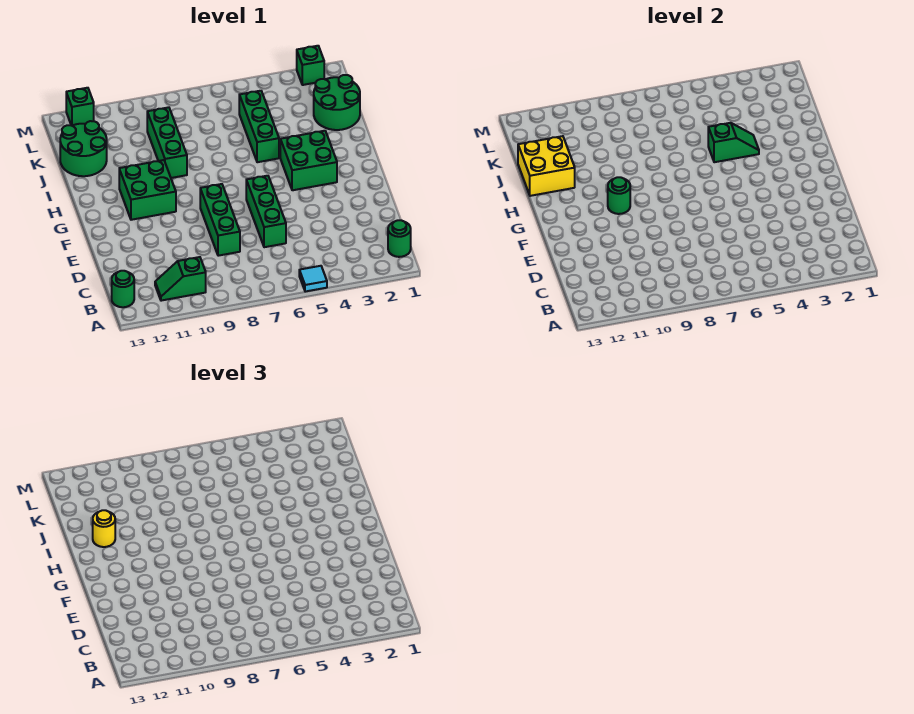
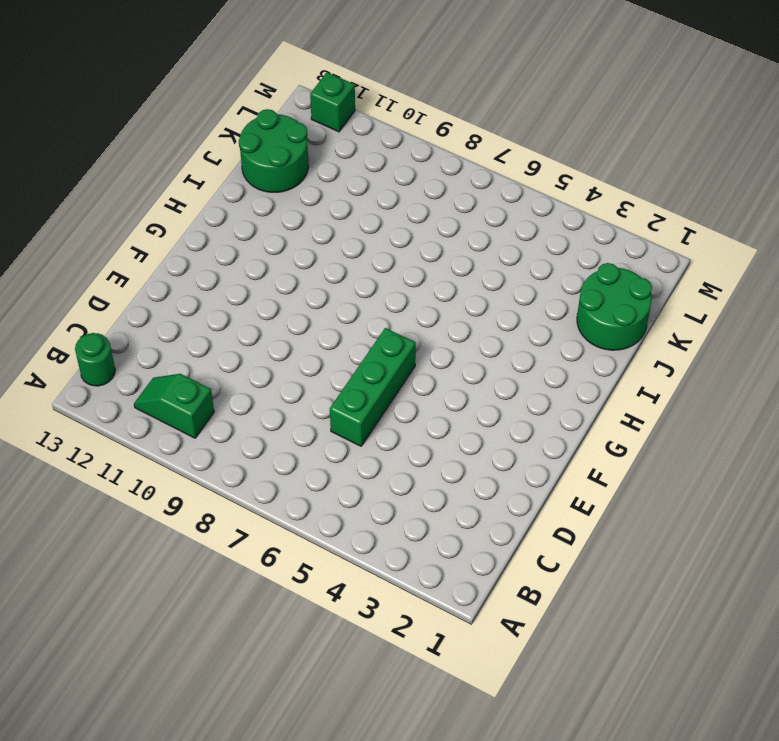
none -> cyan tile A5 level 1
none -> green round brick B1 level 1
none -> green brick D8:F8 level 1

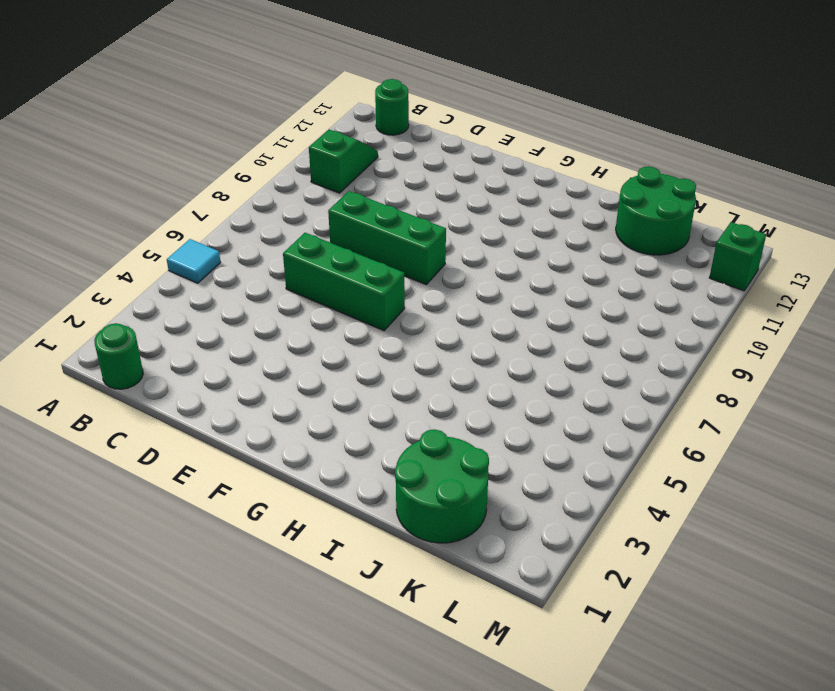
none -> green brick G3:H4 level 1
none -> green brick G10:H11 level 1
none -> green brick I5:K5 level 1

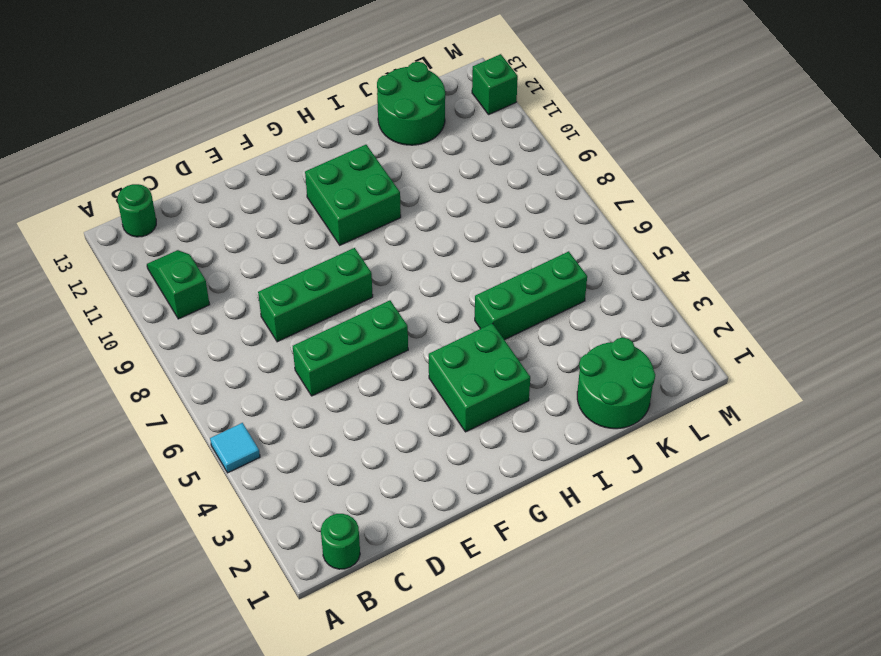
none -> green brick I9:K9 level 1
none -> green brick M2 level 1
none -> green round brick G10 level 2

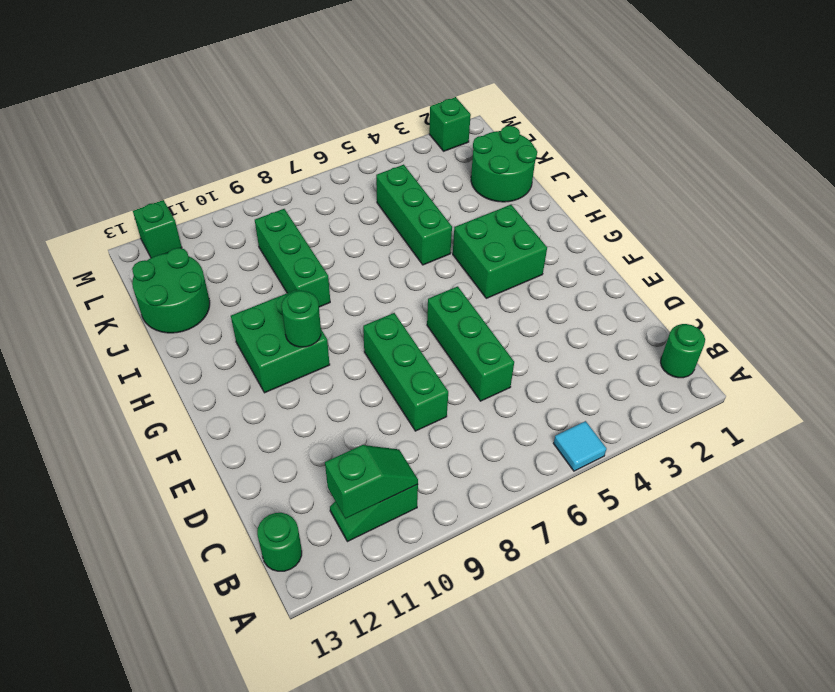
green slope B10:B11 level 2 top 11 -> green slope I4:I5 level 2 top 5
none -> yellow brick I12:J13 level 2
none -> yellow round brick I12 level 3

